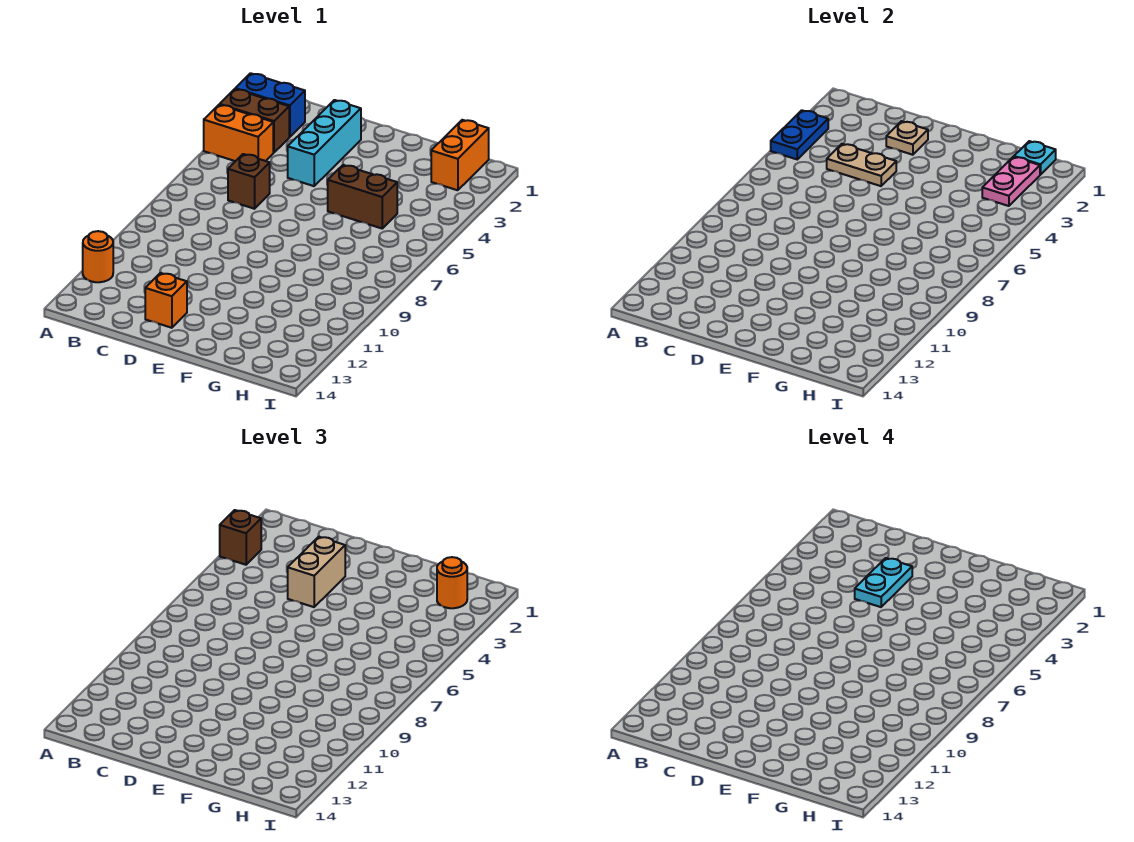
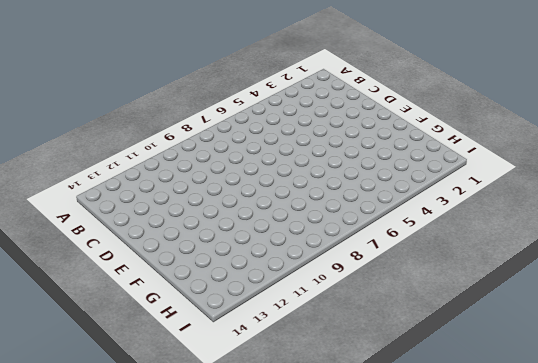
none -> blue brick A2:B2 level 1
none -> brown brick A3:B3 level 1
none -> orange brick A4:B4 level 1

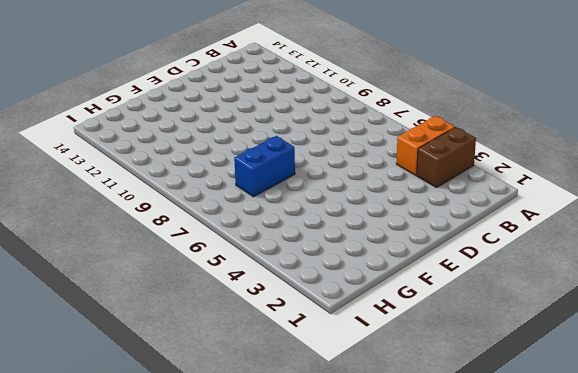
blue brick F7:G7 level 1 -> blue brick A2:B2 level 1
none -> orange round brick A12 level 1
none -> brown brick C6 level 1
none -> cyan brick D2:D4 level 1

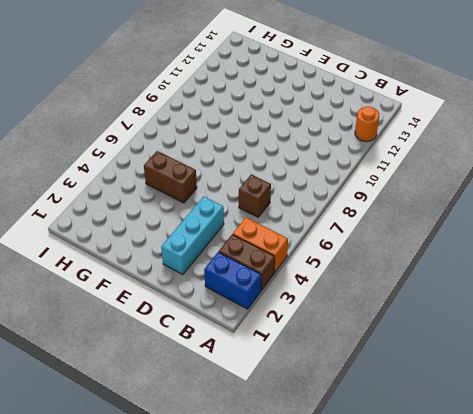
none -> orange brick D13 level 1
none -> orange brick H1:H2 level 1
none -> blue plate A3:A4 level 2

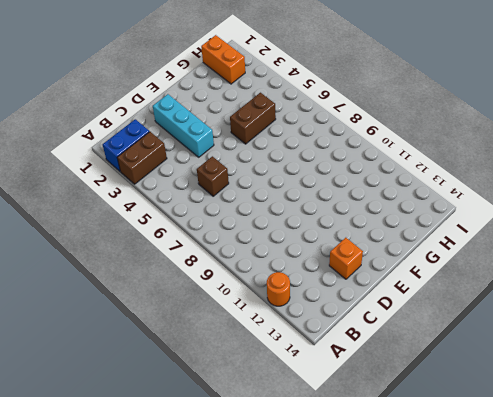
none -> orange brick A4:B4 level 1
none -> blue plate A3:A4 level 2
none -> tan plate C4:D4 level 2

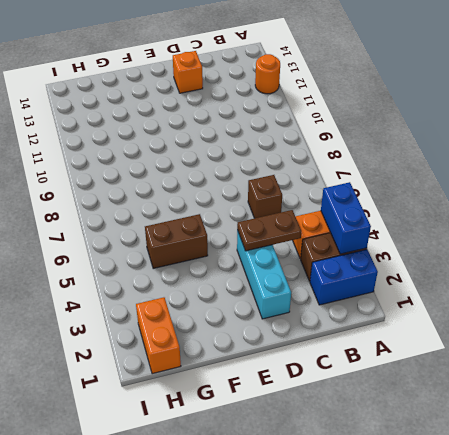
blue brick A3:A4 level 2 -> blue plate A3:A4 level 2
brown plate C4:D4 level 2 -> tan plate C4:D4 level 2
none -> tan plate D2 level 2
none -> cyan plate H1 level 2
none -> pink plate H2:H3 level 2

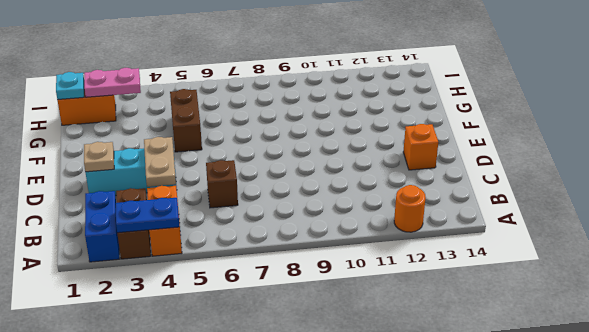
none -> brown brick A3 level 3
none -> tan brick D3:D4 level 3
none -> orange round brick H2 level 3

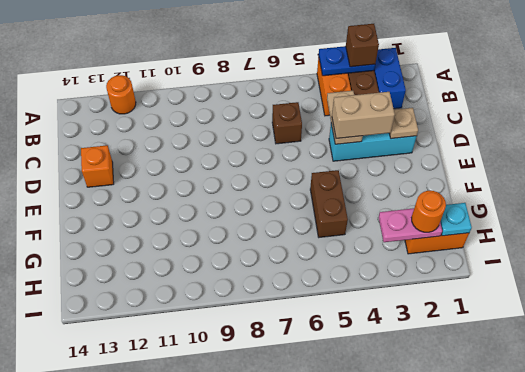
none -> cyan plate D3:D4 level 4

